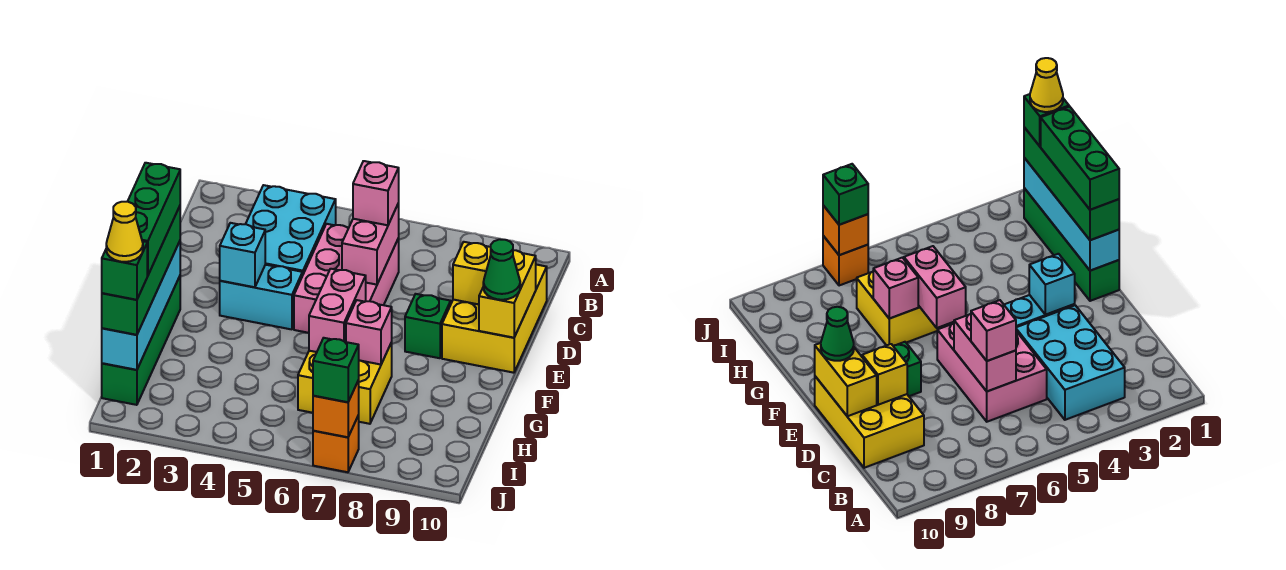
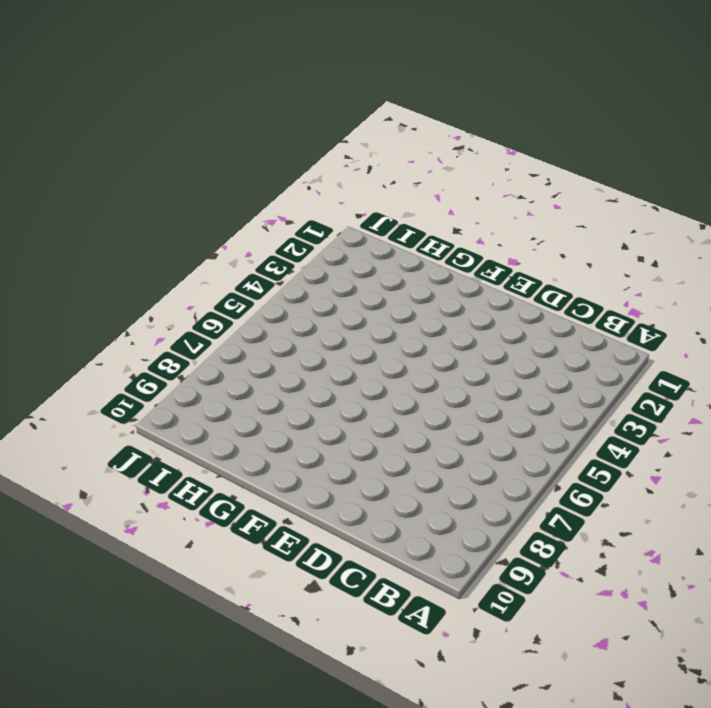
none -> cyan brick B3:D4 level 1
none -> pink brick C5:E6 level 1
none -> yellow brick C9:E10 level 1

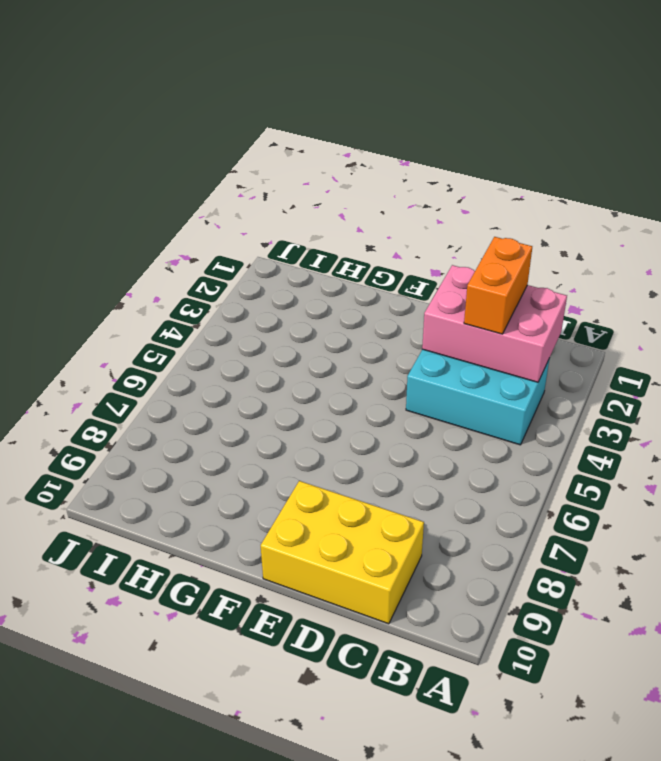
pink brick B2:D3 level 2 -> pink brick C5:E6 level 1
orange brick C2:C3 level 3 -> none
none -> cyan brick E3:E4 level 1
none -> green brick E8 level 1
none -> green brick F1:I1 level 1

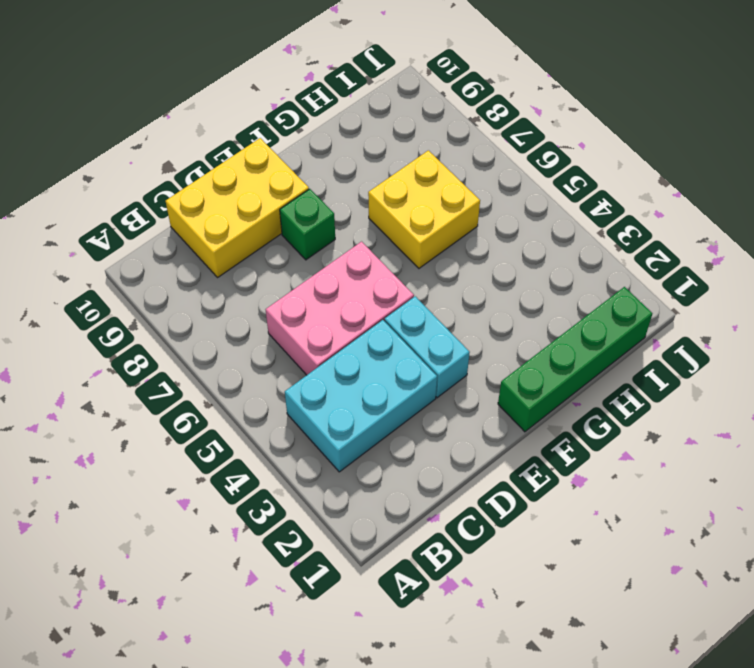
none -> orange brick J7 level 1
none -> pink brick C6:D6 level 2
none -> yellow brick D9 level 2

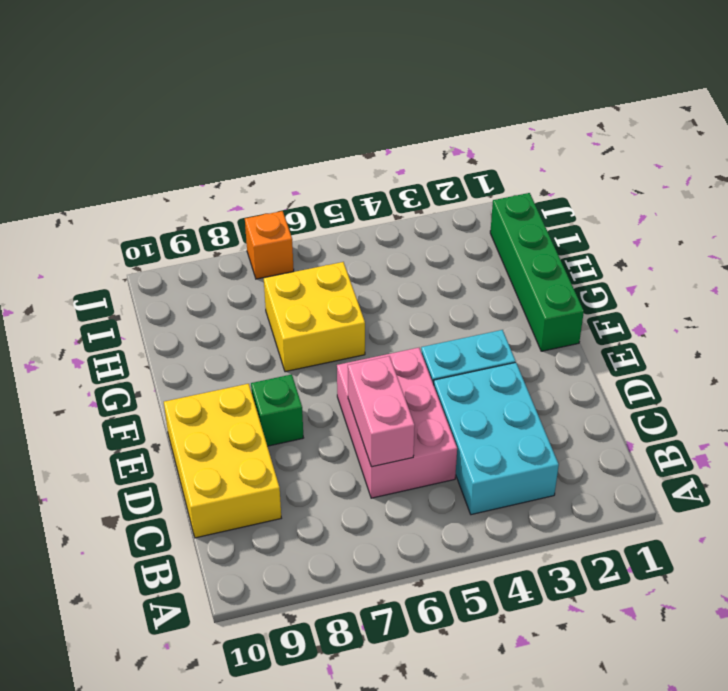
none -> yellow brick D9 level 2
none -> yellow brick D10:E10 level 2
none -> cyan brick E3 level 2

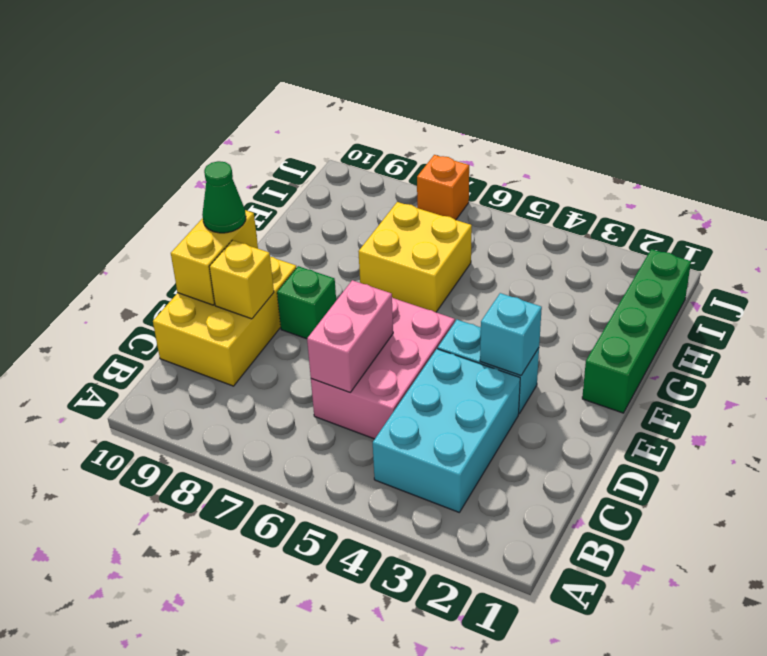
none -> cyan brick F1:I1 level 2
none -> pink brick F6:G6 level 2
none -> pink brick G7 level 2

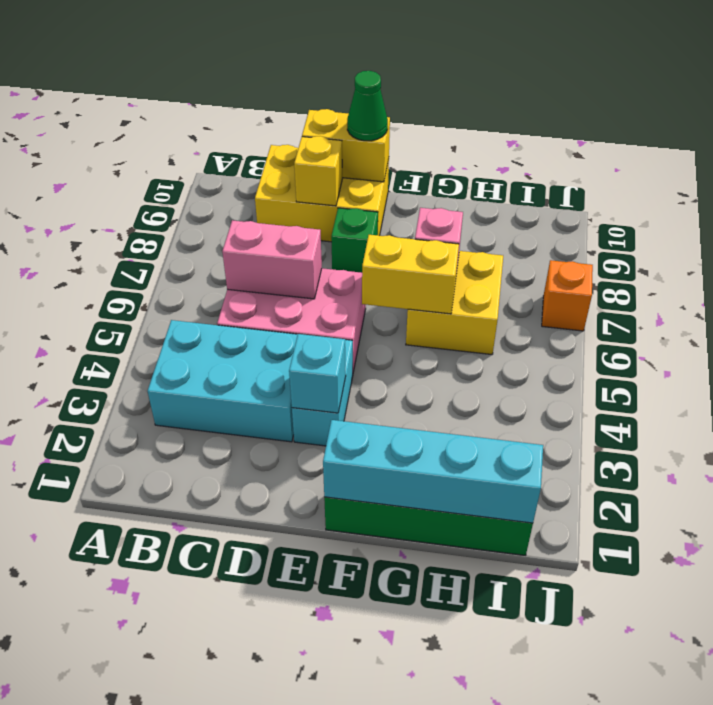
yellow brick F6:G6 level 2 -> pink brick F6:G6 level 2
none -> orange brick J7 level 2
none -> pink brick C6 level 3
none -> green brick F1:I1 level 3

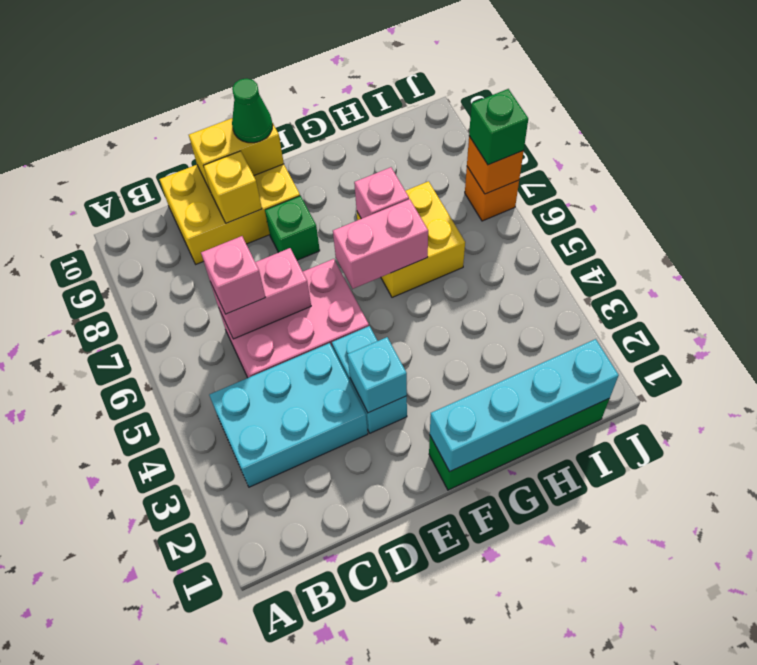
none -> green brick F1:I1 level 3
none -> green brick F1:H1 level 4
none -> green brick I1 level 4

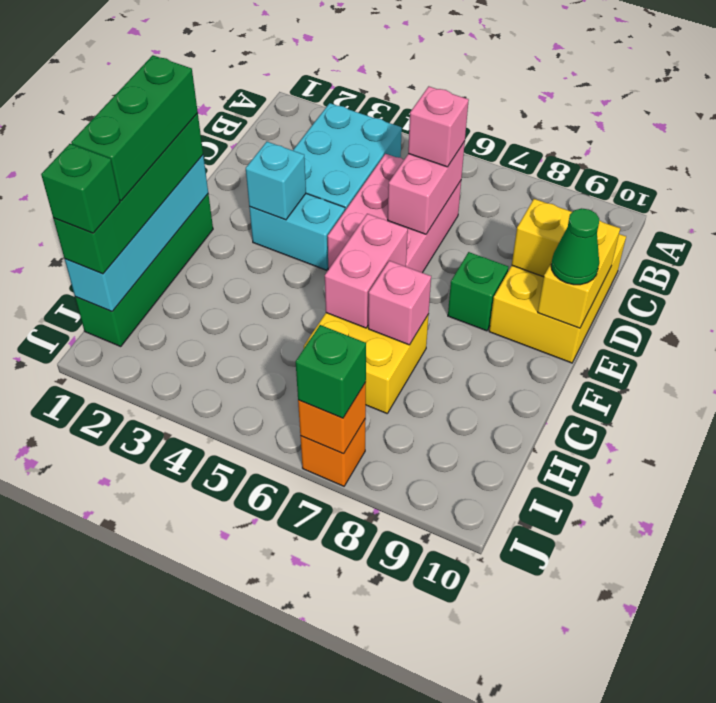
none -> yellow cone I1 level 5

